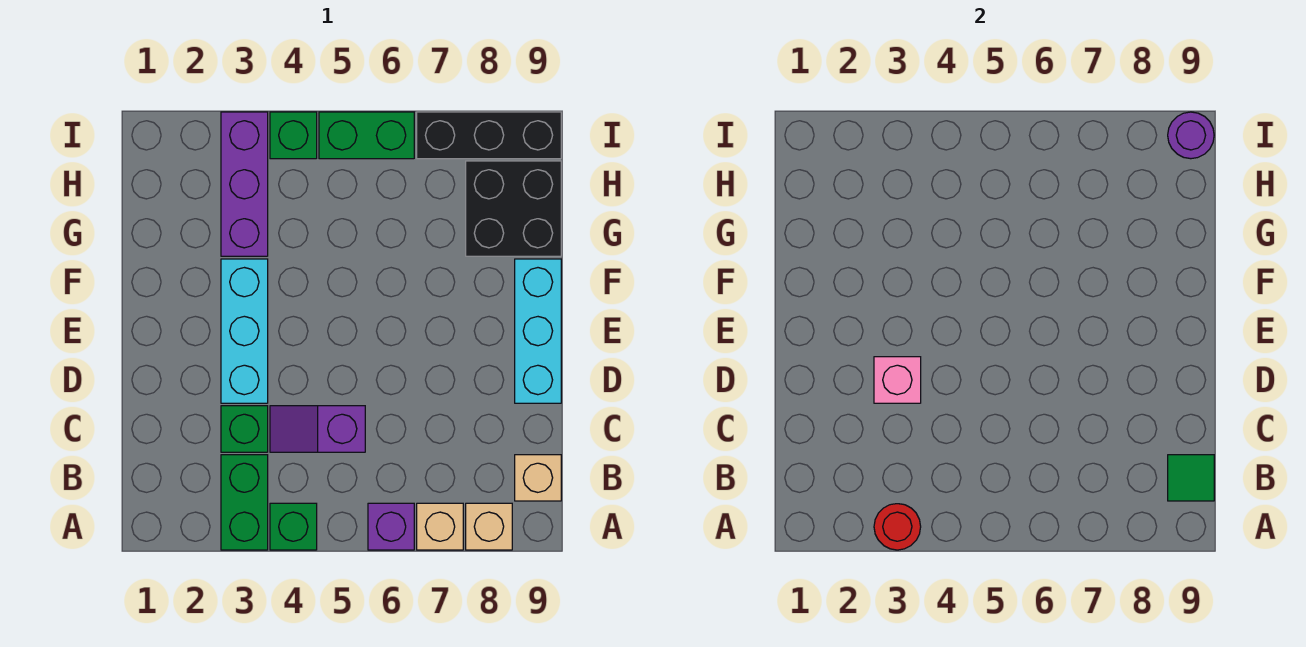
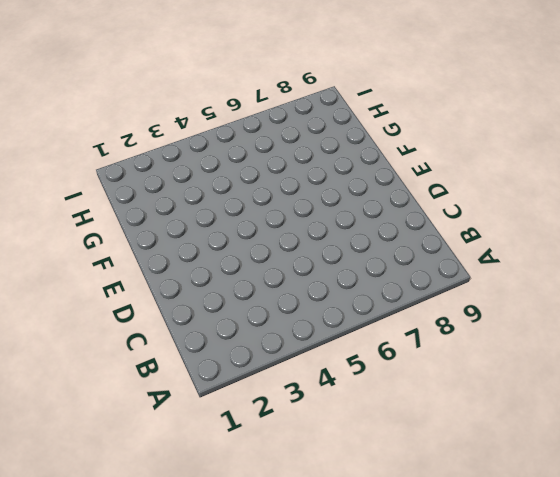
none -> green brick A3:B3 level 1
none -> green brick A4 level 1
none -> purple brick A6 level 1

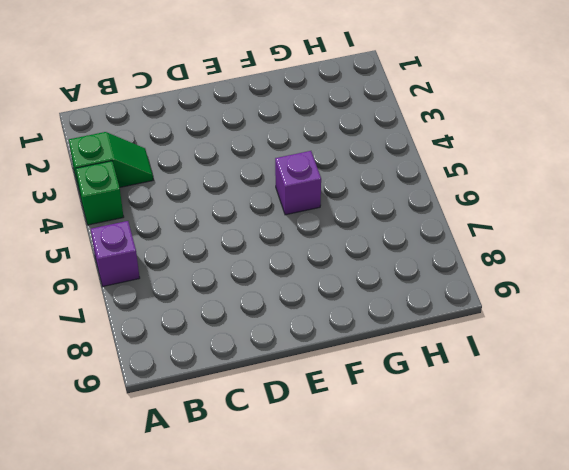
green slope A3:B3 level 1 top A -> green brick A3:B3 level 1
purple brick F5 level 1 -> none
none -> tan brick A7 level 1
none -> tan brick A8 level 1
none -> tan brick B9 level 1

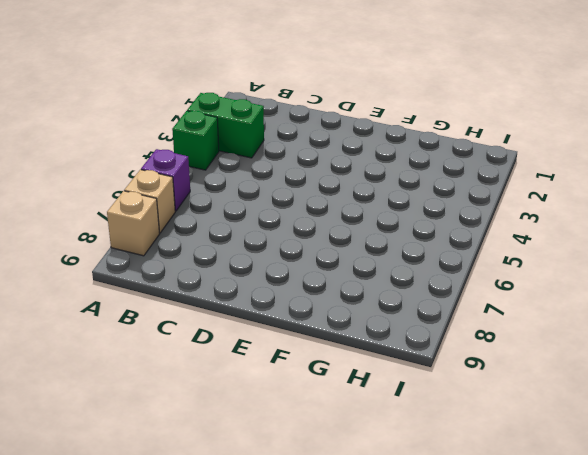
none -> tan brick B9 level 1
none -> green brick C3 level 1
none -> purple slope C4:C5 level 1 top 5

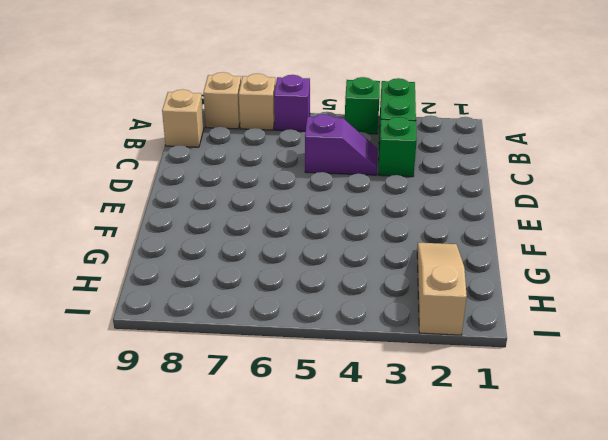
tan slope G2:I2 level 1 top I -> none
none -> cyan brick D3:F3 level 1
none -> cyan brick D9:F9 level 1
none -> purple brick G3:I3 level 1

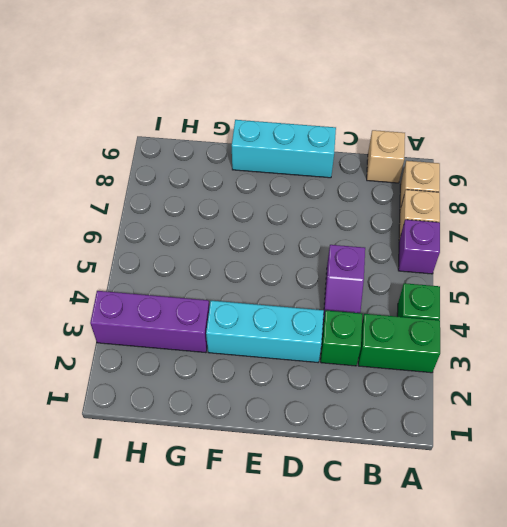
none -> black brick G8:H9 level 1
none -> green brick I4 level 1
none -> green brick I5:I6 level 1

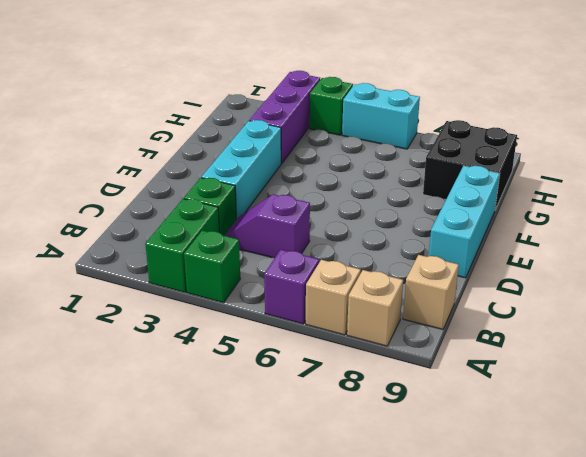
cyan brick I5:I6 level 1 -> green brick I5:I6 level 1
none -> black brick I7:I9 level 1
none -> red round brick A3 level 2
none -> green tile B9 level 2

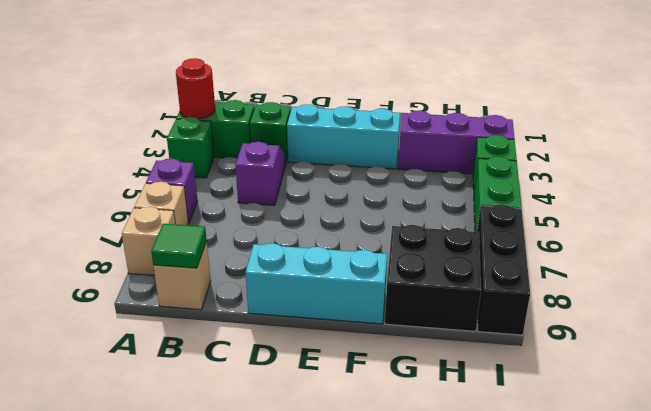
none -> pink brick D3 level 2
none -> purple round brick I9 level 2

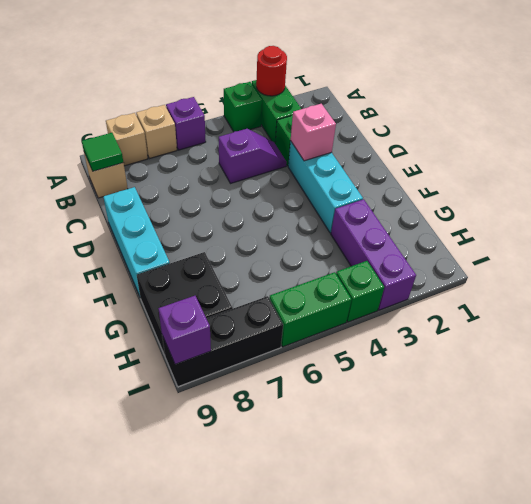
purple brick I9 level 2 -> purple round brick I9 level 2

